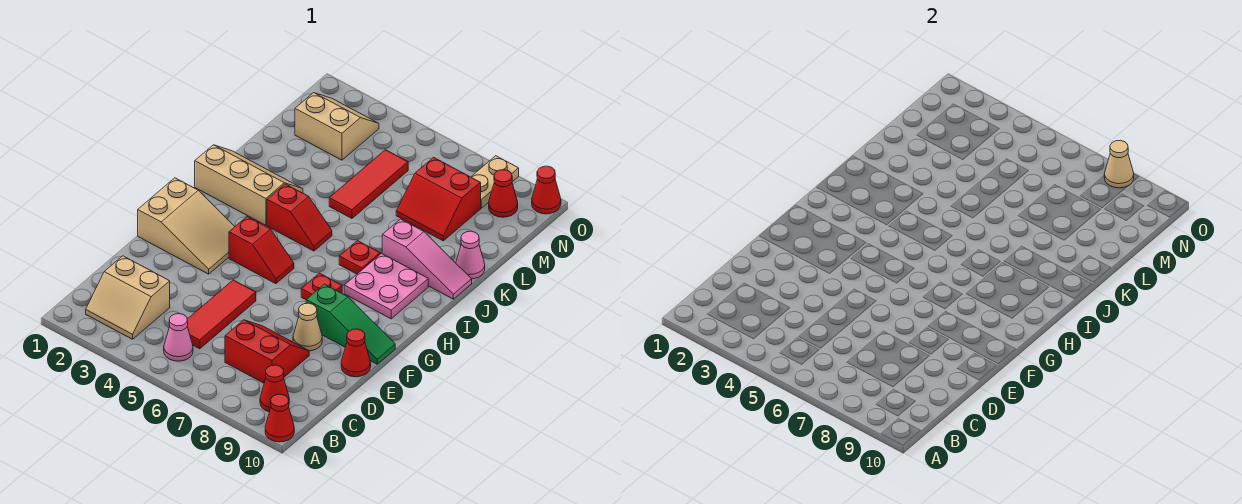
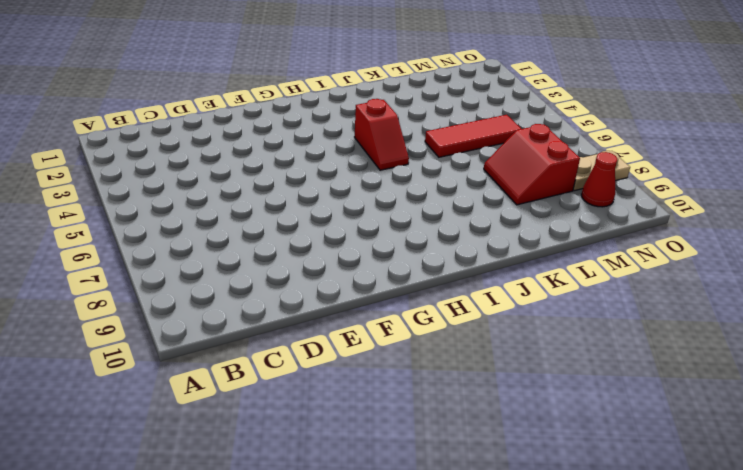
none -> red cone A10 level 1
none -> tan slope B2:C3 level 1 top C
none -> pink cone B5 level 1

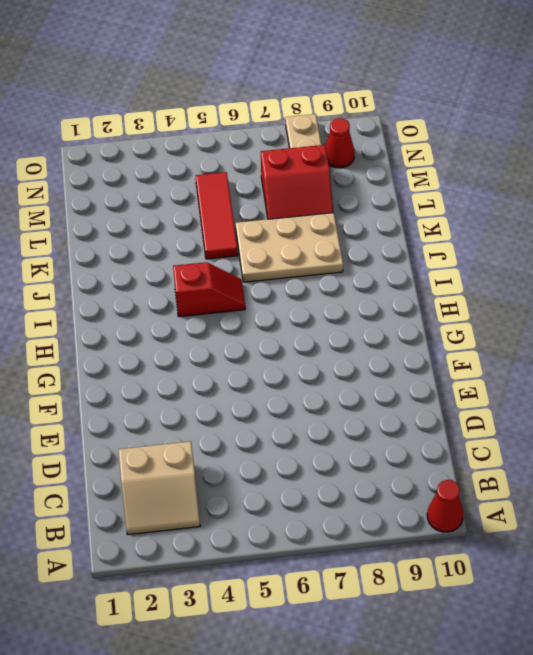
tan plate J6:K8 level 1 -> pink slope J8:J10 level 1 top 8
none -> pink cone B5 level 1
none -> red cone B9 level 1
none -> red tile C5:E5 level 1

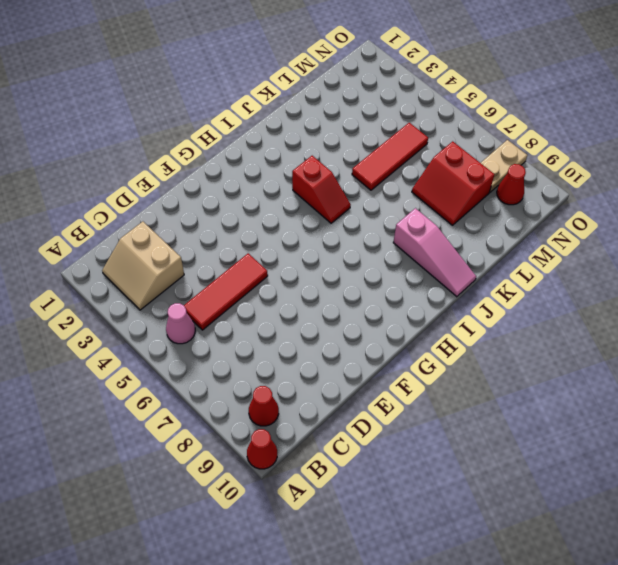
none -> red slope C7:D8 level 1 top C
none -> tan cone E8 level 1
none -> red cone E10 level 1

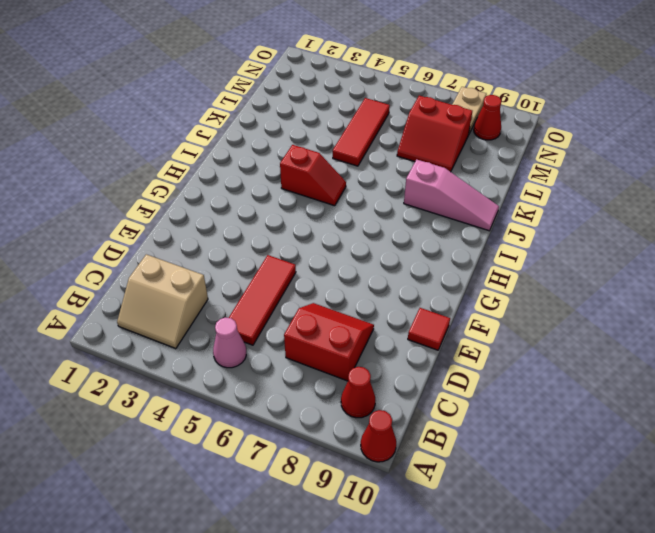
red tile E10 level 1 -> red cone E10 level 1
none -> tan cone E8 level 1
none -> tan slope F1:G3 level 1 top 1
none -> green slope F8:F10 level 1 top 8

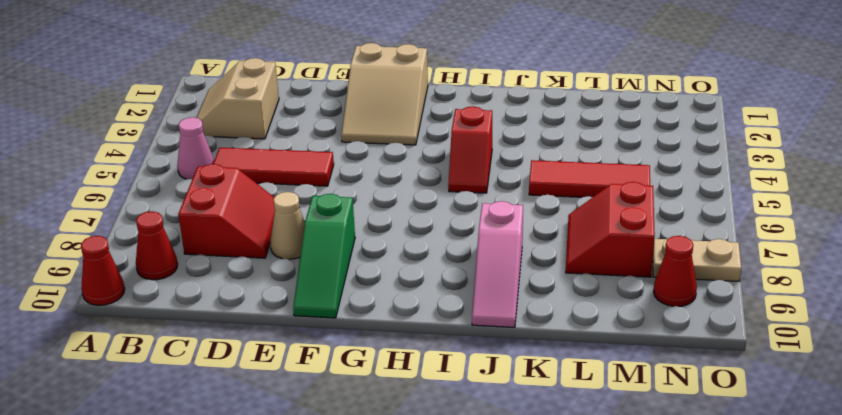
none -> red cone E10 level 1
none -> red slope G4:G5 level 1 top 4
none -> red plate G7 level 1

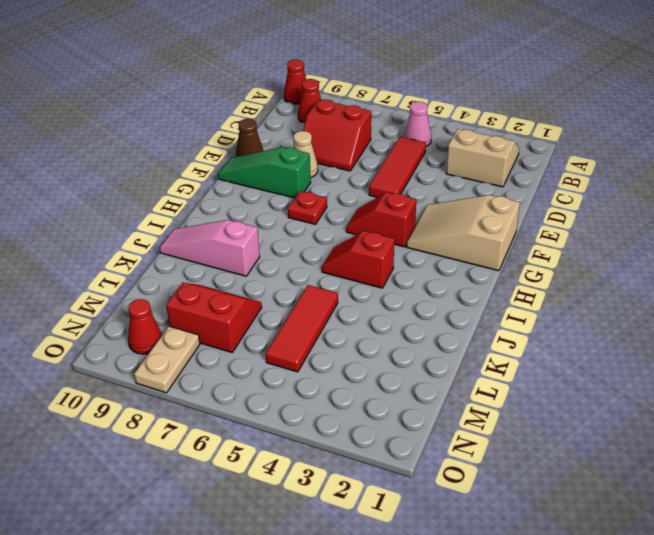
brown cone E10 level 1 -> red cone E10 level 1
none -> pink plate H8:I9 level 1
none -> tan slope I1:J3 level 1 top I
none -> red plate I7 level 1

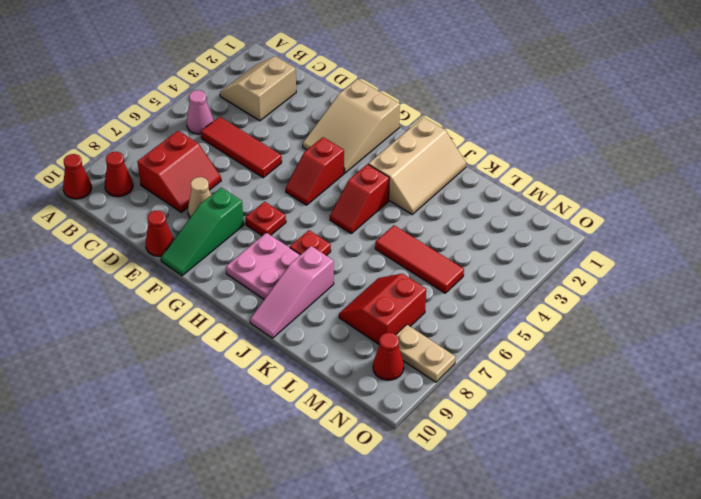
none -> pink cone K10 level 1
none -> tan slope M2:N3 level 1 top M
none -> red cone O10 level 1

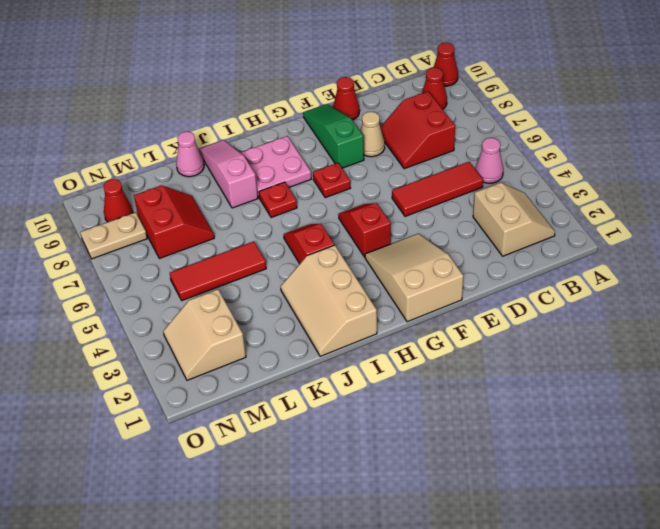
none -> red cone O10 level 1
none -> tan cone O8 level 2

